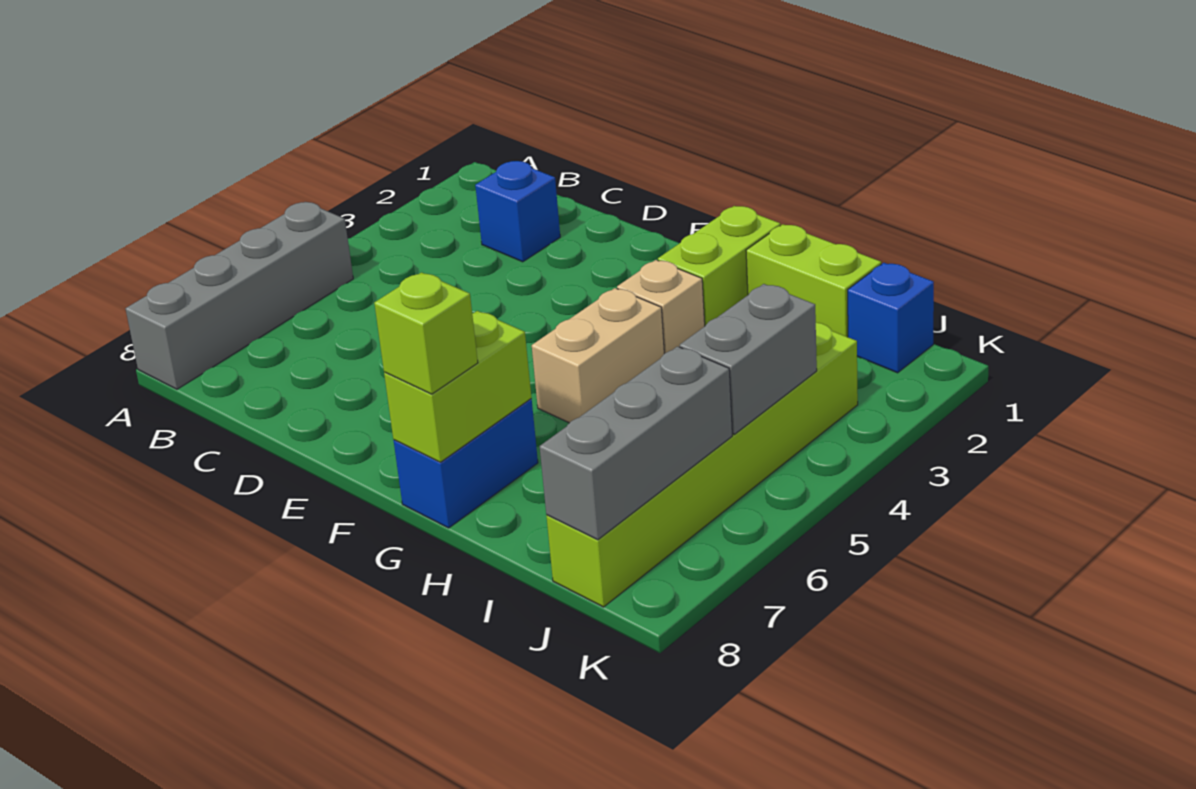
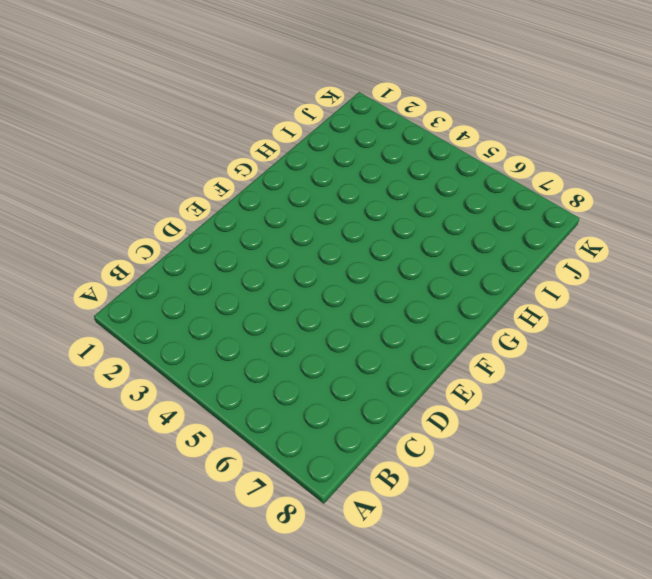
none -> grey brick A5:A8 level 1
none -> blue brick C2 level 1
none -> lime brick G1:G2 level 1

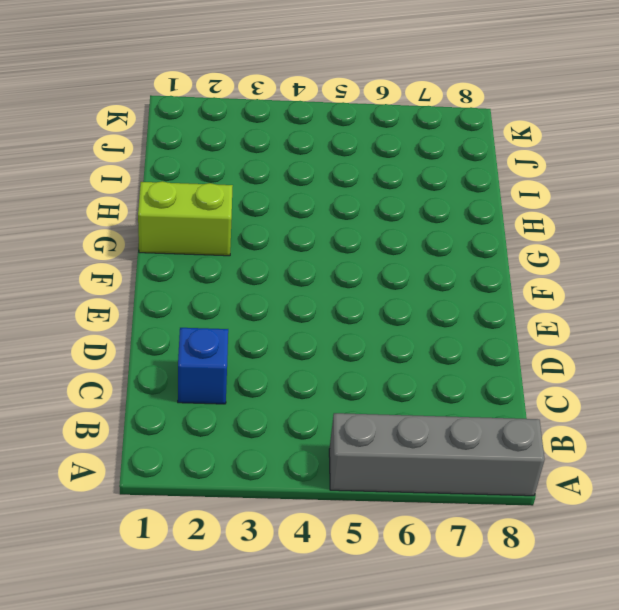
none -> tan brick G3 level 1
none -> tan brick G4:G5 level 1
none -> blue brick G7:G8 level 1

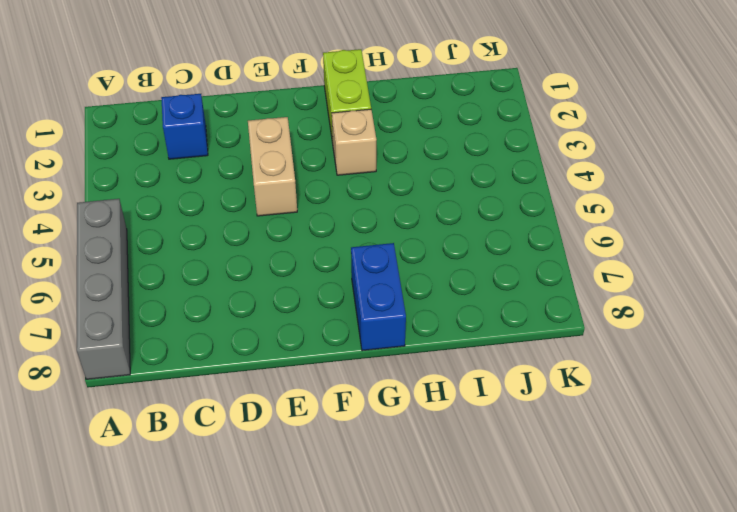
tan brick E3:E4 level 1 -> tan brick G4:G5 level 1
none -> lime brick H1:I1 level 1
none -> blue brick J1 level 1
none -> lime brick J3:J8 level 1

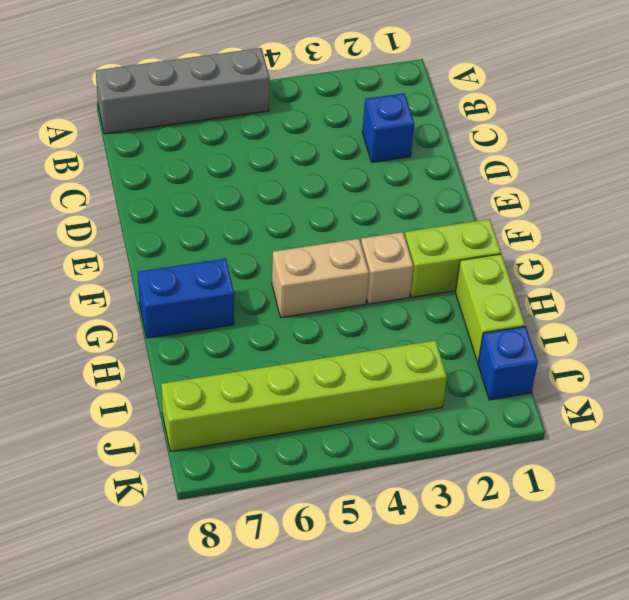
none -> lime brick G7:G8 level 2
none -> grey brick J4:J5 level 2
none -> grey brick J6:J8 level 2

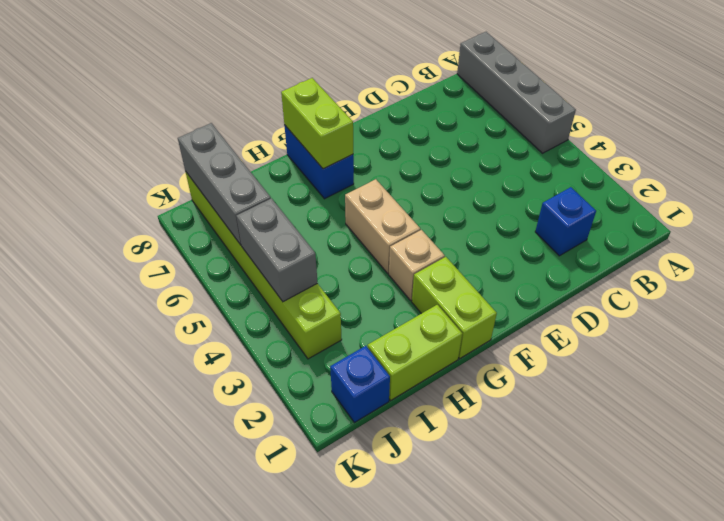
none -> lime brick G8 level 3

